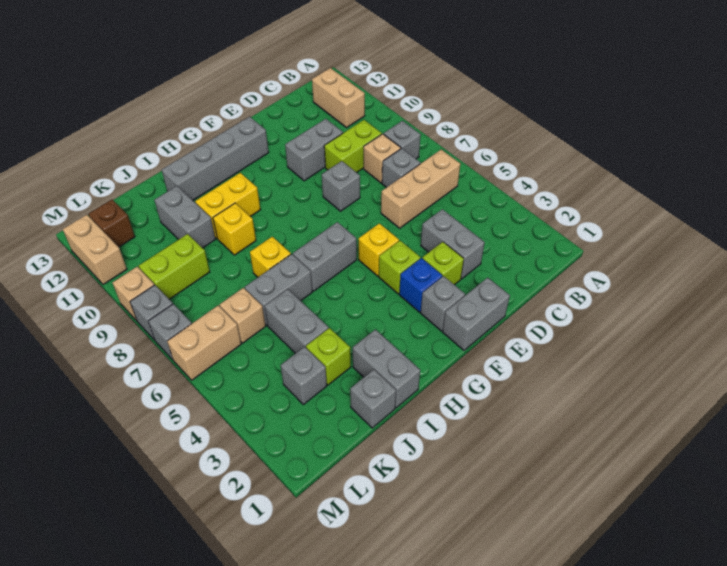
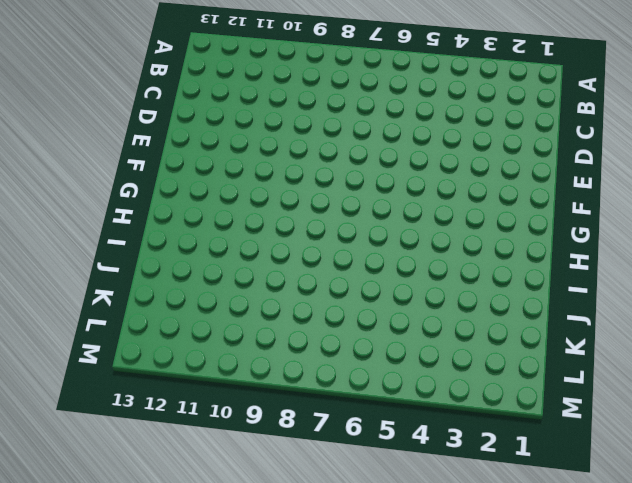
none -> tan brick B6:D6 level 1
none -> grey brick B8 level 1
none -> tan brick B11:B12 level 1
none -> grey brick C7 level 1

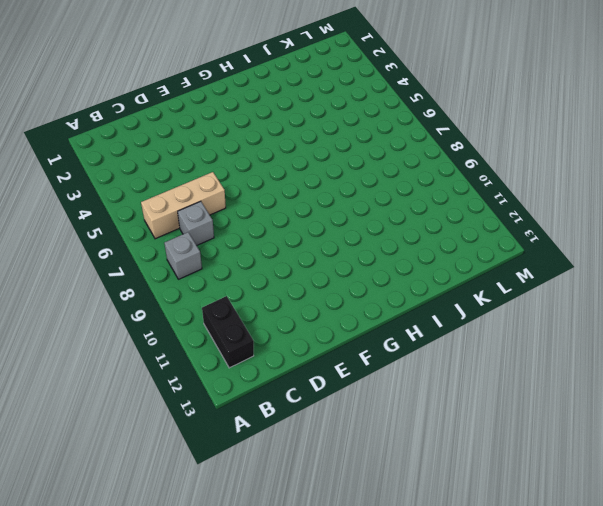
black brick B11:B12 level 1 -> tan brick B11:B12 level 1
none -> tan brick C8 level 1
none -> lime brick C9:D9 level 1
none -> grey brick D3:D4 level 1
none -> grey brick D10:E10 level 1

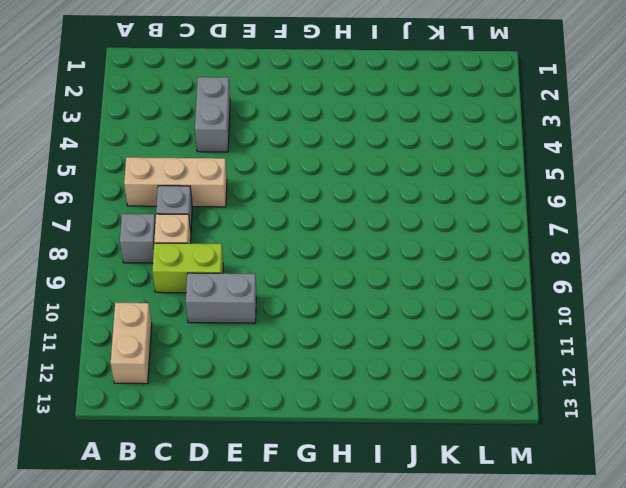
none -> grey brick E1:F1 level 1
none -> lime brick E3 level 1
none -> grey brick E8 level 1
none -> grey brick F2 level 1

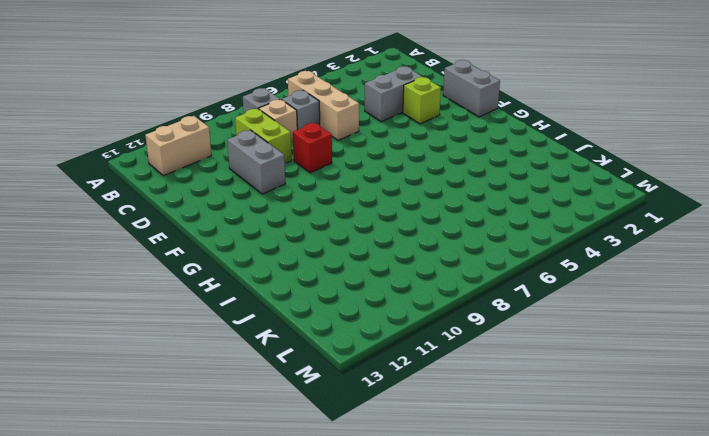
red brick E8 level 1 -> grey brick E8 level 1
none -> grey brick F2 level 1
none -> blue brick F3 level 1
none -> lime brick F4 level 1
none -> yellow brick F5 level 1

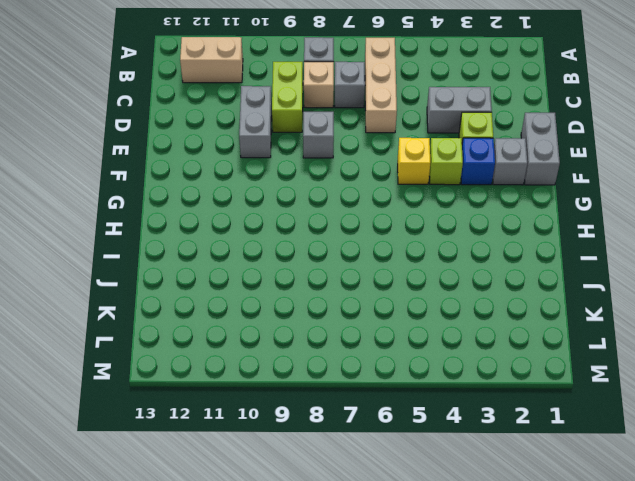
none -> grey brick F12:I12 level 1
none -> grey brick G6:H6 level 1
none -> yellow brick H10:I10 level 1
none -> grey brick I1:I2 level 1

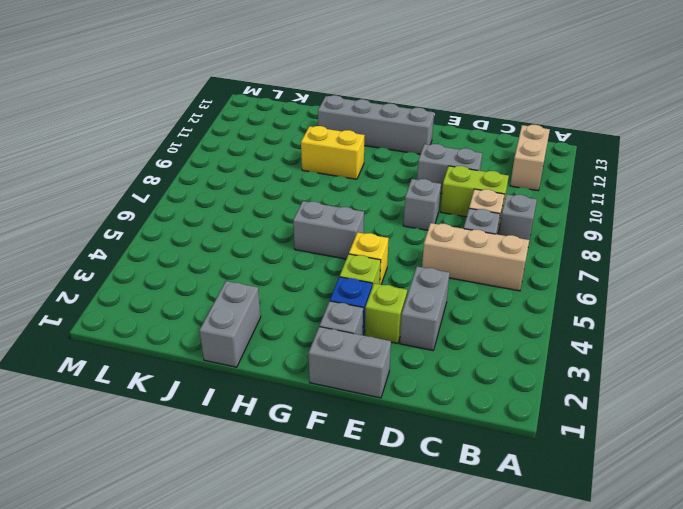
none -> grey brick I6:J6 level 1
none -> yellow brick I7 level 1
none -> yellow brick I9 level 1
none -> grey brick J1 level 1

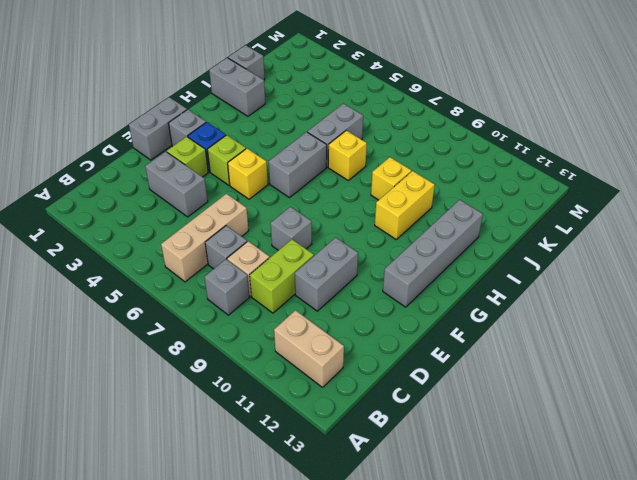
none -> lime brick J3 level 1
none -> grey brick J4:J5 level 1
none -> grey brick J10:J11 level 1
none -> grey brick K3 level 1

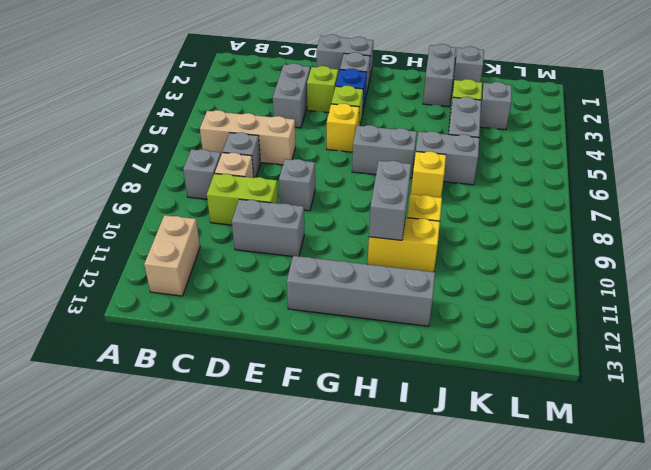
grey brick H9:H10 level 2 -> grey brick J10:J11 level 1
none -> tan brick K6 level 1
none -> lime brick K9:L9 level 1
none -> tan brick L6:M6 level 1
none -> brown brick L12 level 1

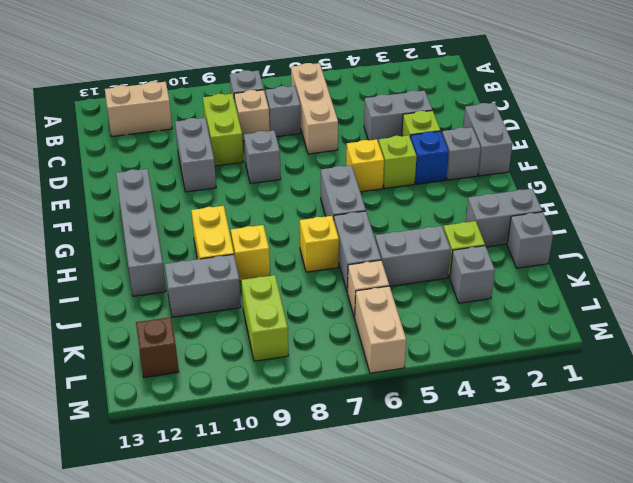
none -> grey brick M7 level 1
none -> grey brick M8 level 1
none -> tan brick M9 level 1
none -> tan brick M11:M12 level 1

